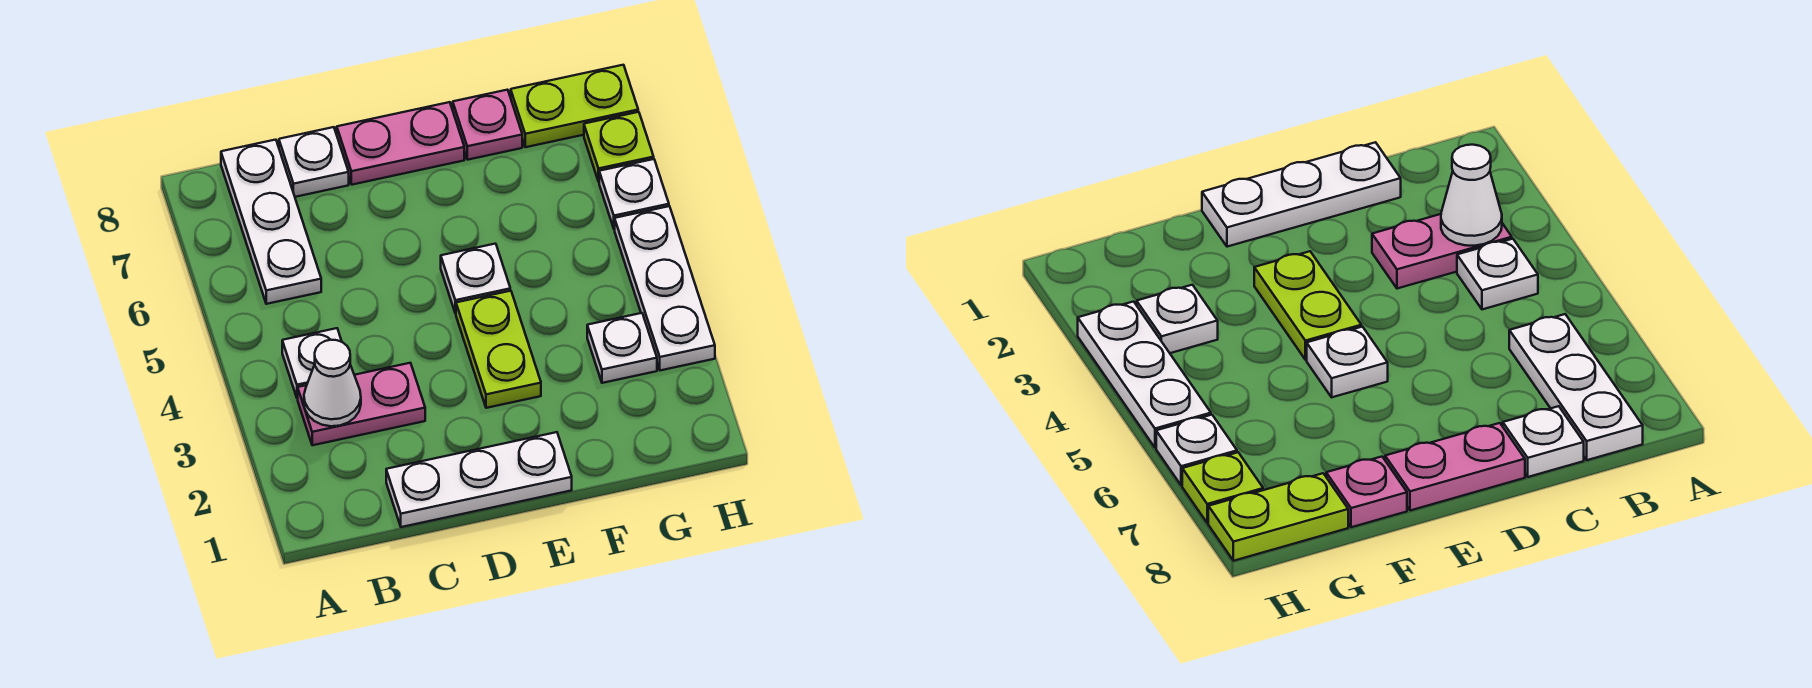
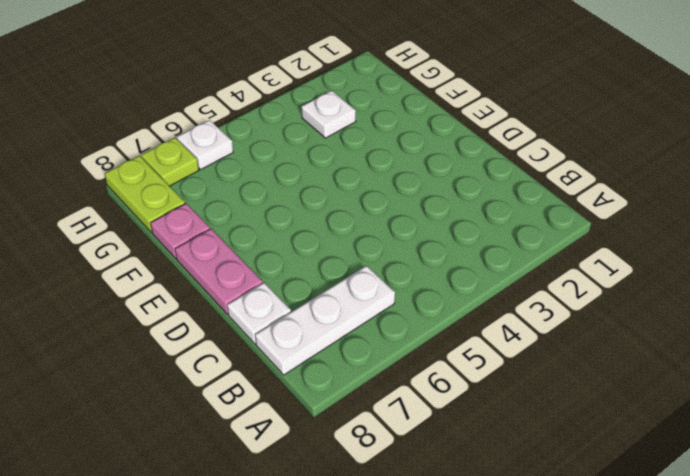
none -> pink plate B3:C3 level 1
none -> white plate B4 level 1
none -> white plate C1:E1 level 1

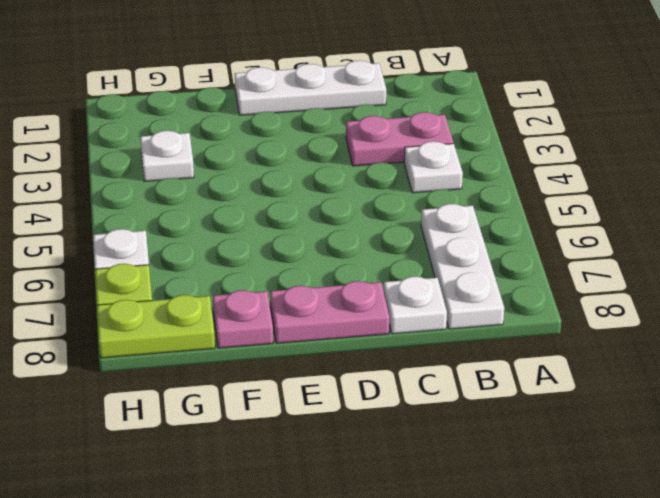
none -> lime plate E3:E4 level 1
none -> white plate E5 level 1
none -> white plate H3:H5 level 1

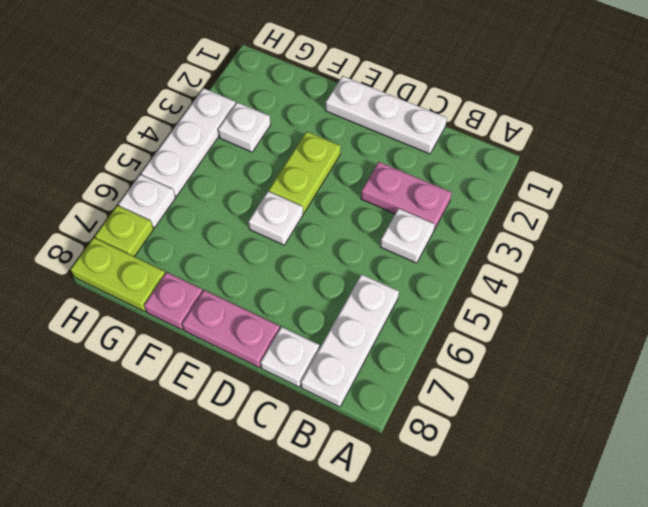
none -> white cone B3 level 2

